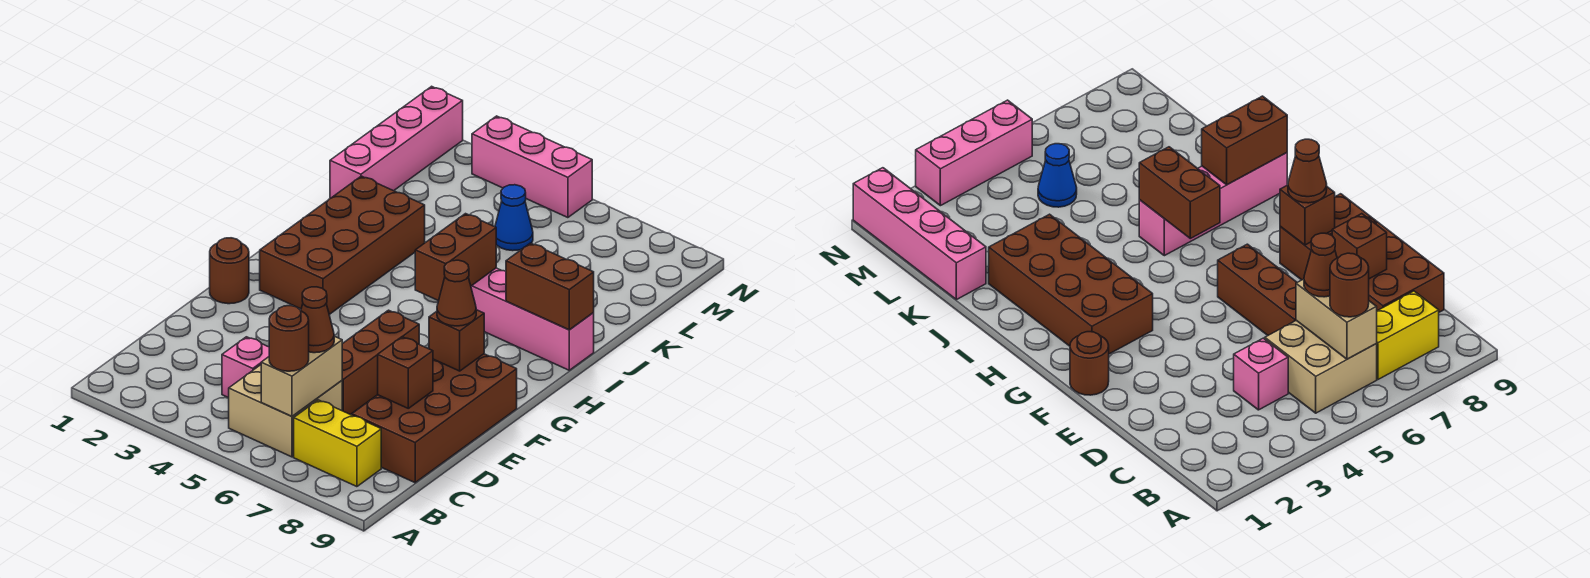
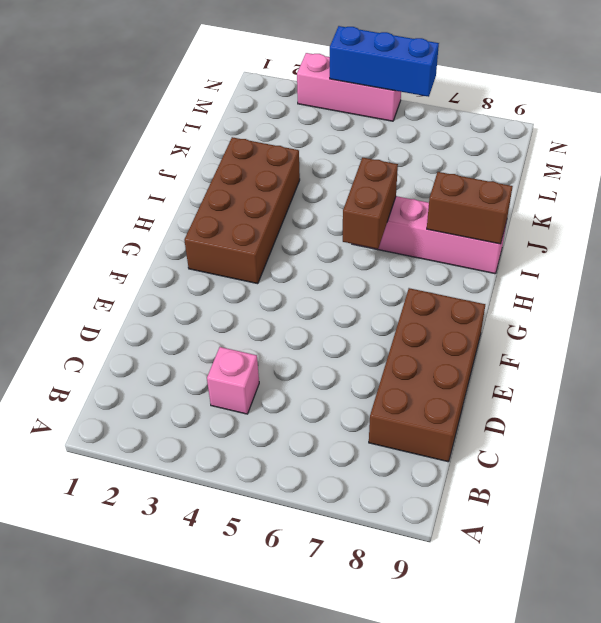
blue brick N4:N6 level 2 -> none
none -> tan brick B5:C6 level 1
none -> yellow brick B7:B8 level 1
none -> brown brick D6:F6 level 1

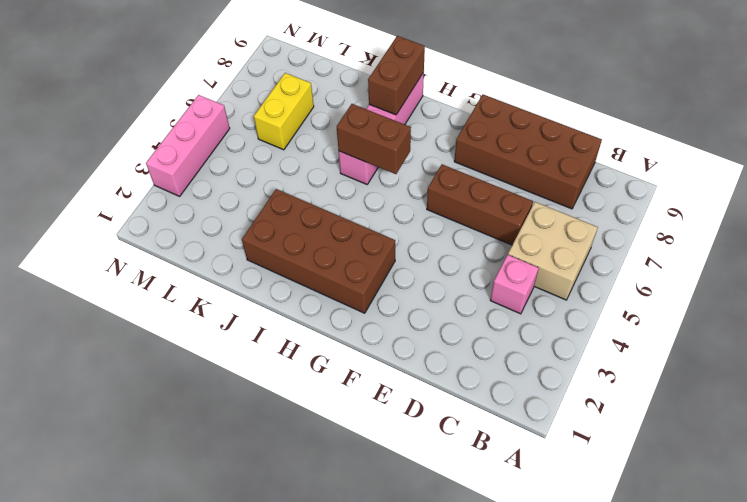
yellow brick L6:L7 level 1 -> yellow brick B7:B8 level 1
none -> brown round brick F1 level 1
none -> pink brick K1:N1 level 1
none -> blue cone L5 level 1

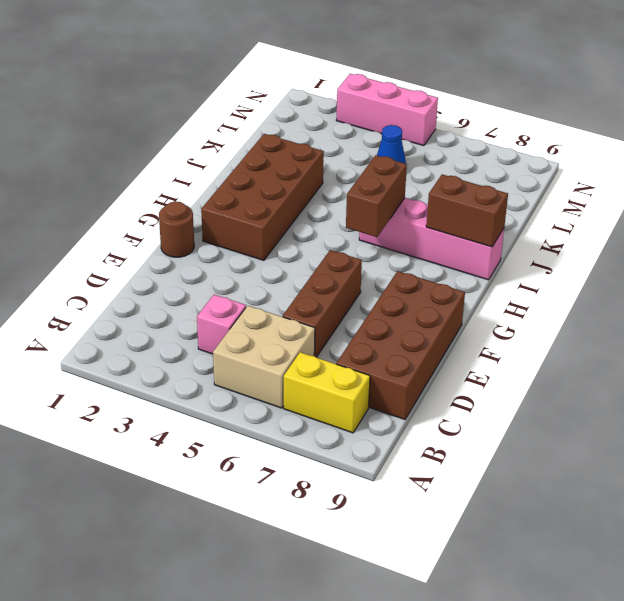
none -> pink brick K1:N1 level 1
none -> tan brick B6:C6 level 2
none -> brown brick D8 level 2

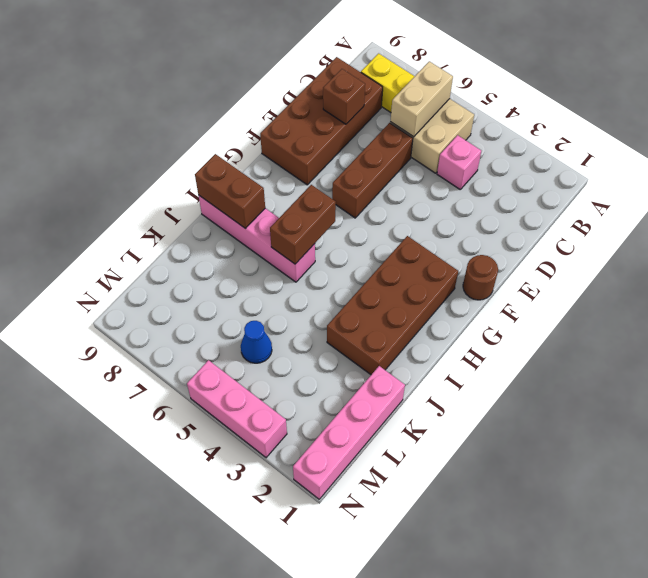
none -> brown brick F8 level 2
none -> brown round brick B6 level 3
none -> brown cone C6 level 3

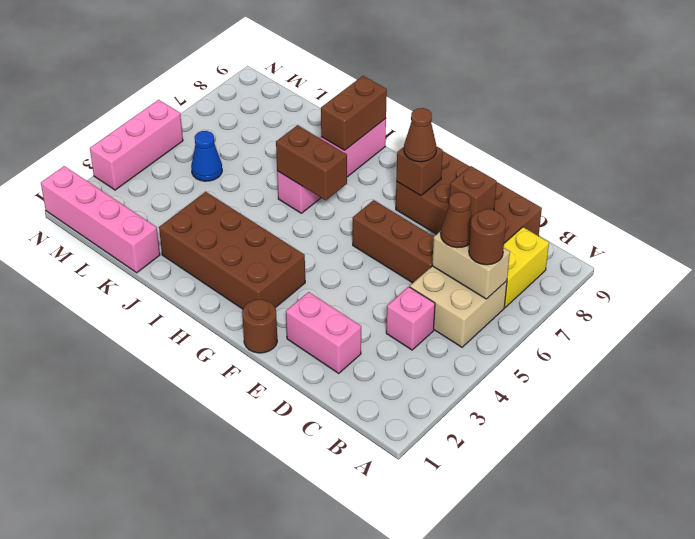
pink brick D2:E2 level 1 -> none

